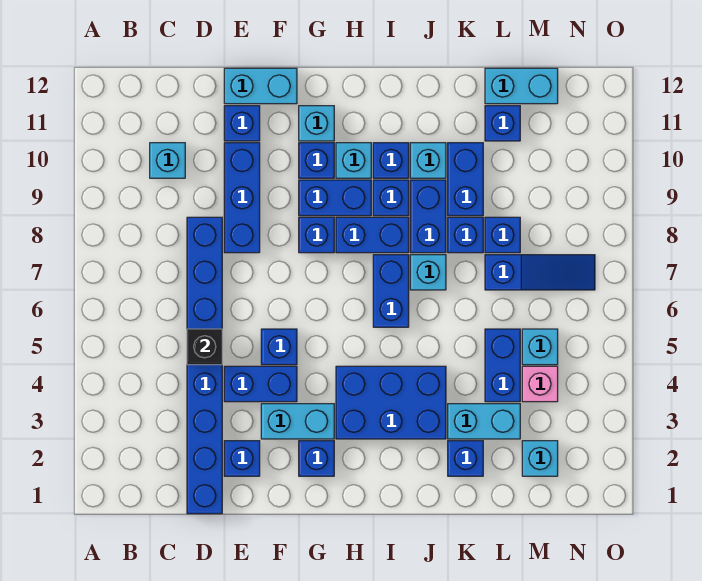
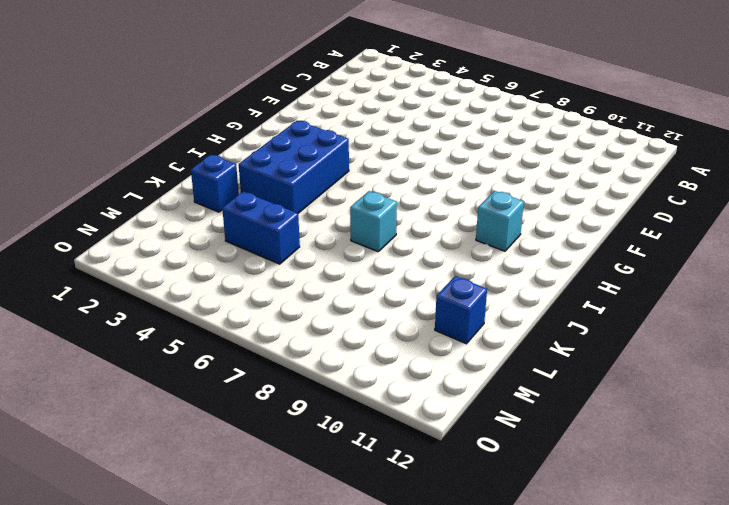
none -> cyan brick C10 level 1
none -> blue brick D1:D8 level 1
none -> blue brick E2 level 1
none -> blue brick E4:F4 level 1

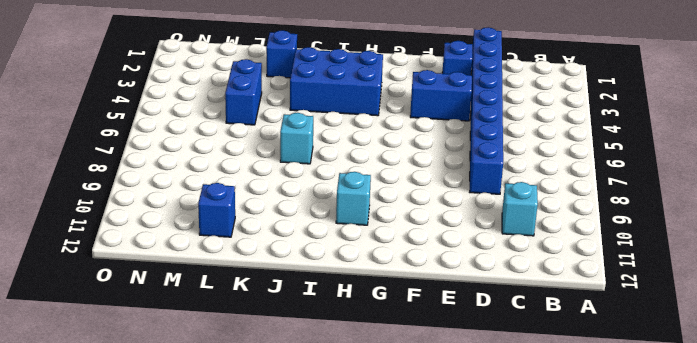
none -> blue brick E8:E10 level 1
none -> blue brick E11 level 1
none -> cyan brick E12:F12 level 1
none -> cyan brick F3:G3 level 1

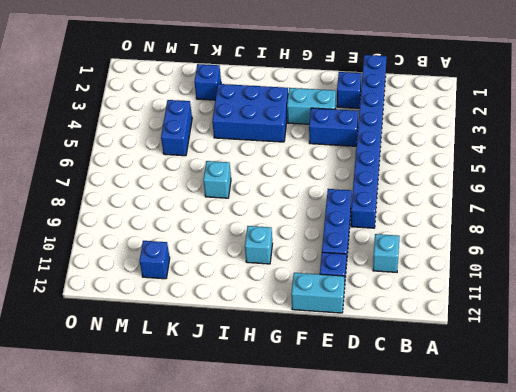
none -> blue brick F5 level 1
none -> blue brick G2 level 1
none -> blue brick G8 level 1
none -> blue brick G9:H9 level 1

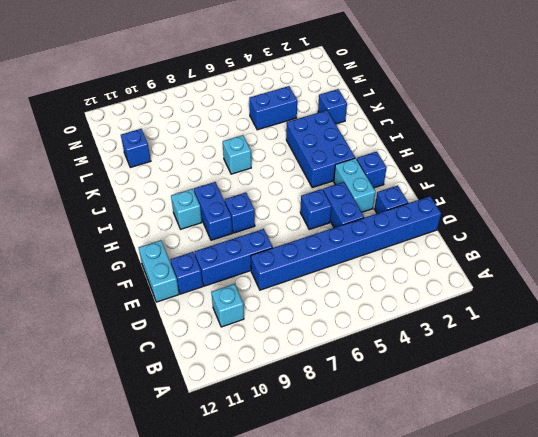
none -> blue brick G10 level 1
none -> cyan brick G11 level 1
none -> blue brick H8:I8 level 1
none -> blue brick I6:I7 level 1

